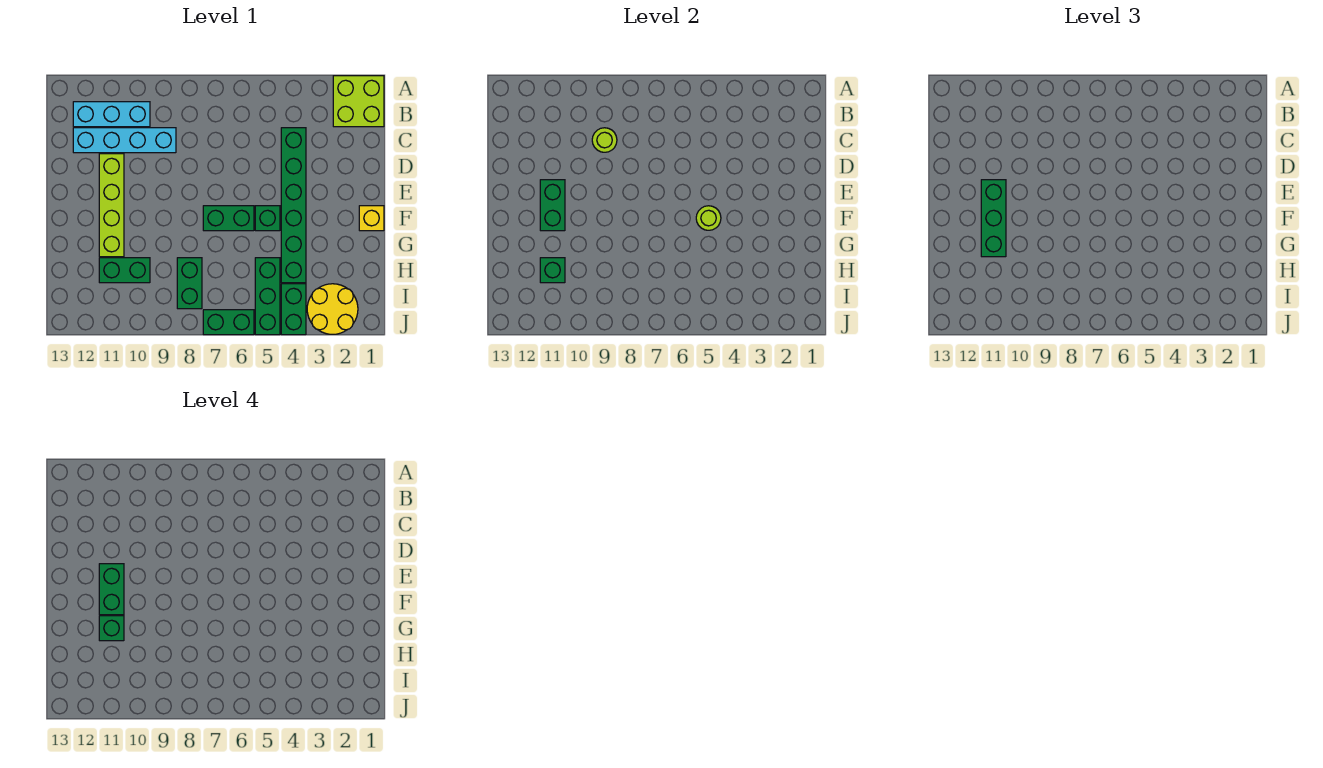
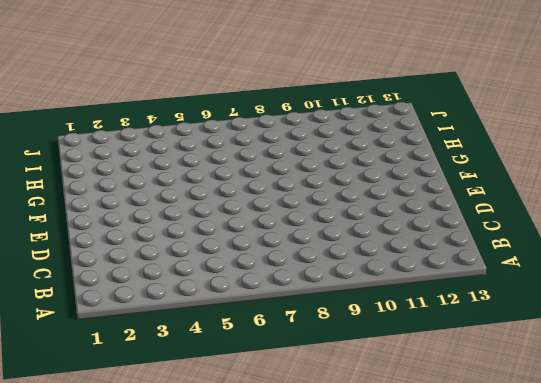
none -> lime brick A1:B2 level 1
none -> cyan brick B10:B12 level 1
none -> green brick C4:H4 level 1

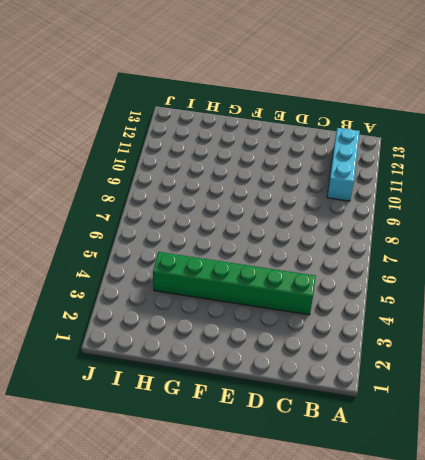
none -> lime brick A1:B2 level 1
none -> cyan brick C9:C12 level 1
none -> lime brick D11:G11 level 1

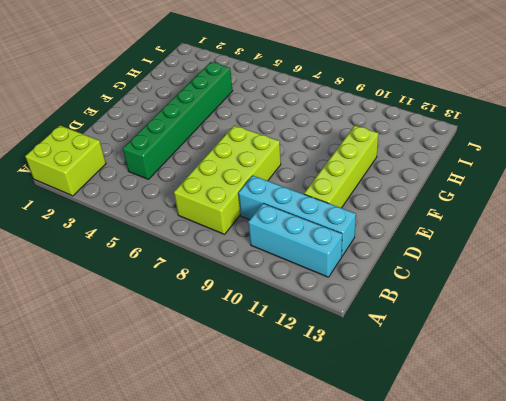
lime brick B7:E8 level 1 -> none
none -> yellow brick F1 level 1
none -> green brick F5 level 1
none -> green brick F6:F7 level 1

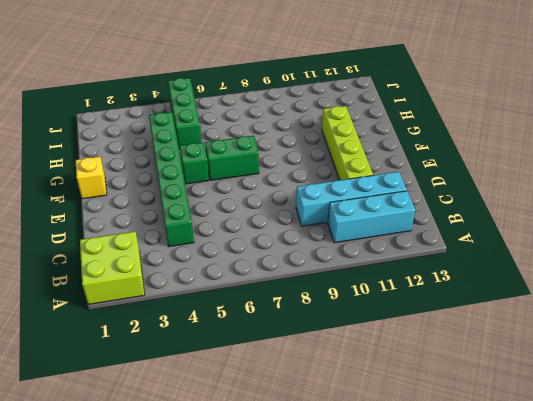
none -> green brick H8:I8 level 1
none -> green brick H10:H11 level 1
none -> yellow round brick I2:J3 level 1

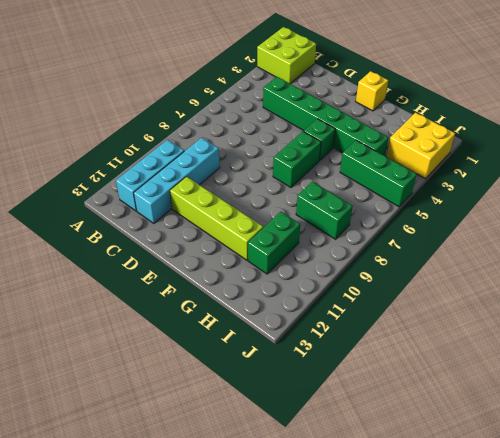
yellow brick I2:J3 level 1 -> yellow round brick I2:J3 level 1
none -> green brick I4:J4 level 1
none -> green brick J6:J7 level 1
none -> lime round brick C9 level 2

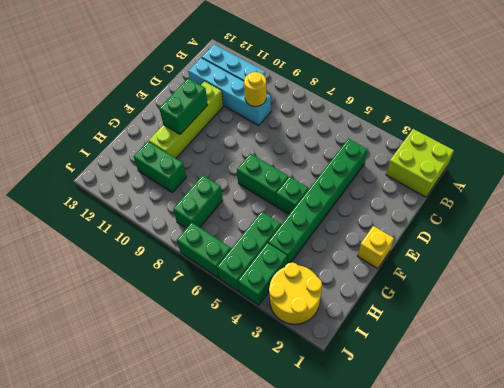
yellow round brick C9 level 2 -> lime round brick C9 level 2
none -> lime round brick F5 level 2
none -> green brick H11 level 2
none -> green brick E11:G11 level 3

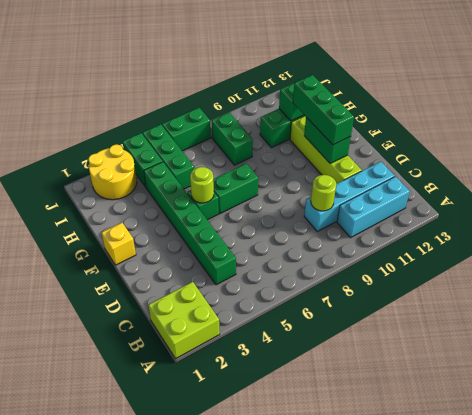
none -> green brick E11:F11 level 4
none -> green brick G11 level 4

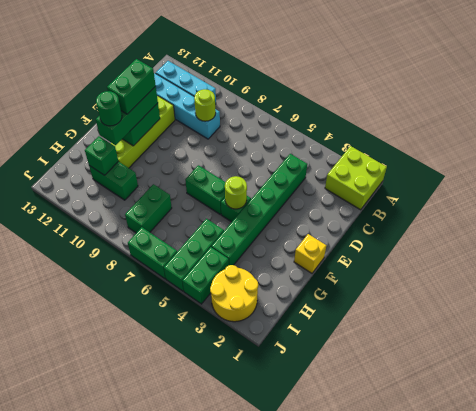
green round brick G11 level 4 -> green brick G11 level 4

